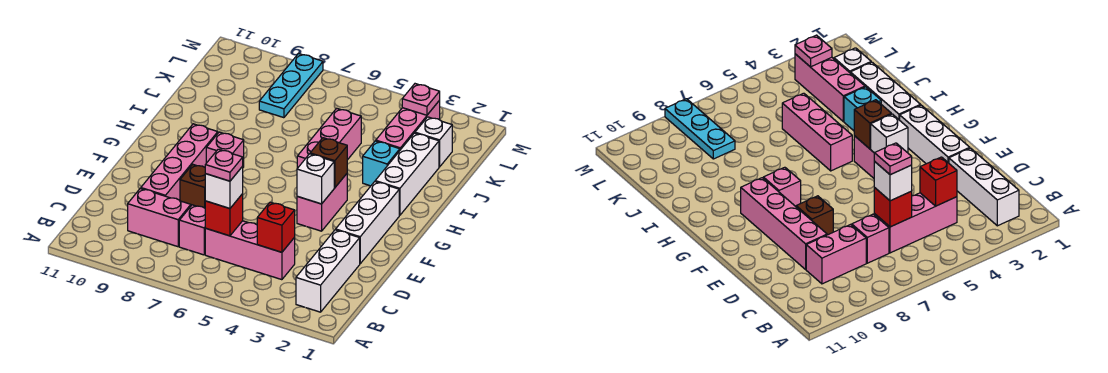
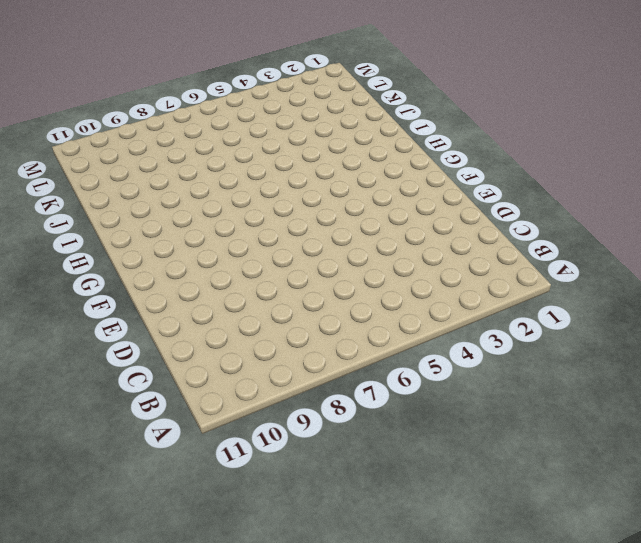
none -> white brick B2:D2 level 1
none -> pink brick C4:C6 level 1
none -> pink brick C7 level 1

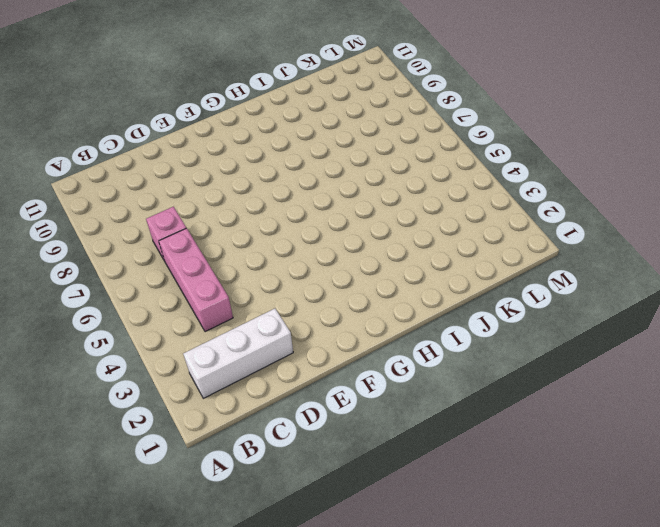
none -> pink brick C8:C9 level 1
none -> pink brick D9:G9 level 1
none -> white brick E2:G2 level 1

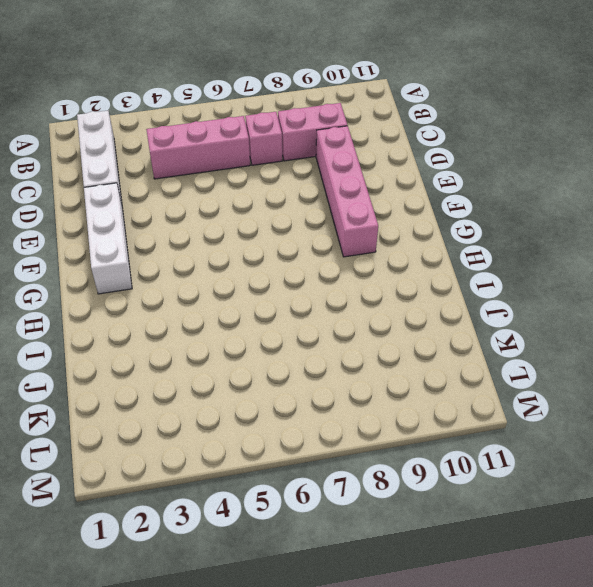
none -> brown brick E8 level 1
none -> pink brick F4:G4 level 1
none -> pink brick G8 level 1

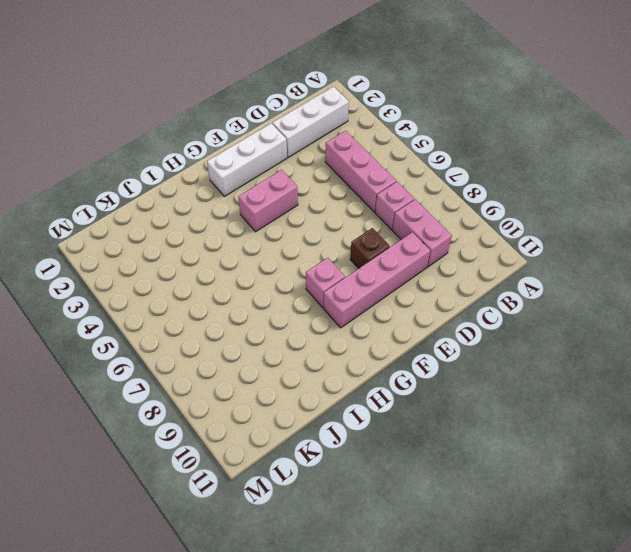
none -> white brick H2:J2 level 1
none -> pink brick H5:J5 level 1
none -> cyan brick I3 level 1

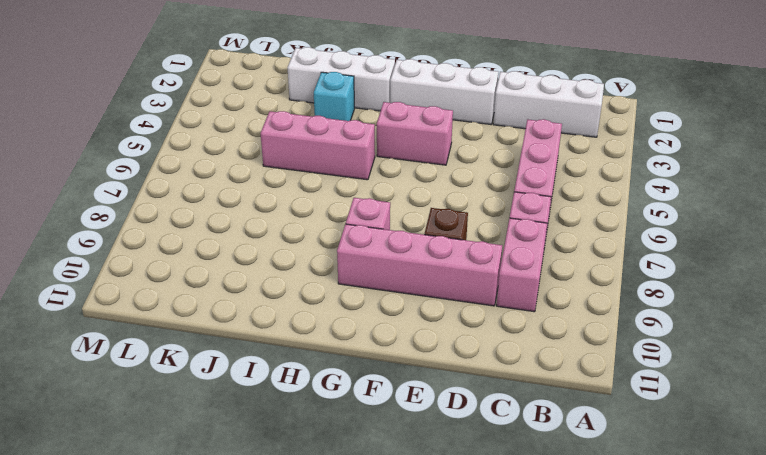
none -> pink brick J3:L3 level 1
none -> white brick K2 level 1
none -> cyan plate K8:M8 level 1

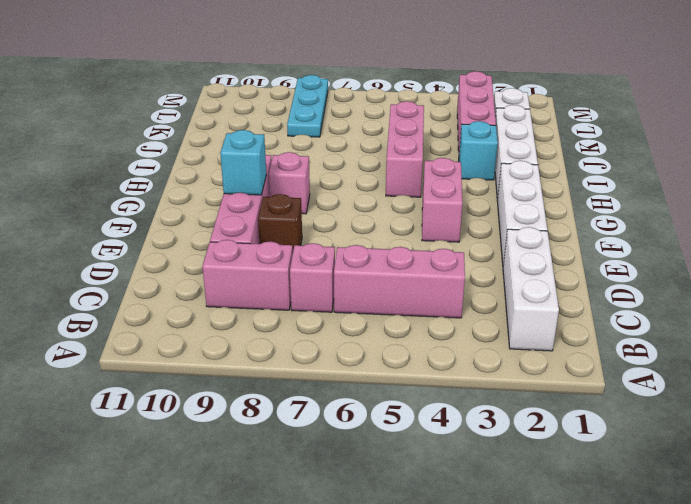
cyan brick F9 level 2 -> none
none -> red brick C4 level 2
none -> red brick C6 level 2
none -> white brick F4 level 2

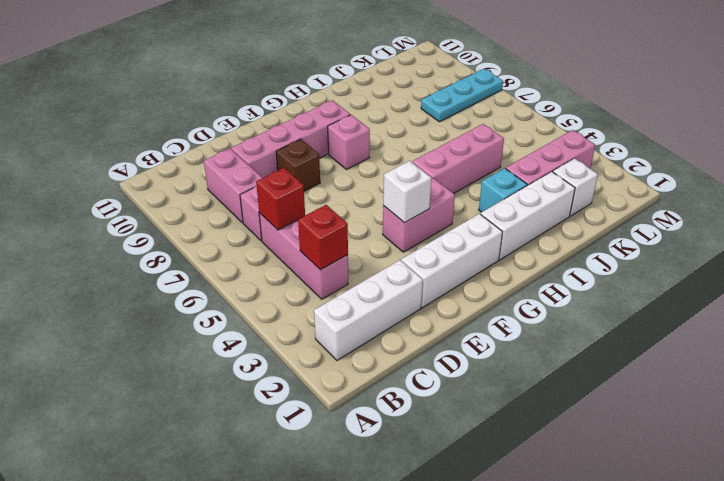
none -> brown brick G4 level 2
none -> pink plate L3 level 2
none -> white brick C6 level 3

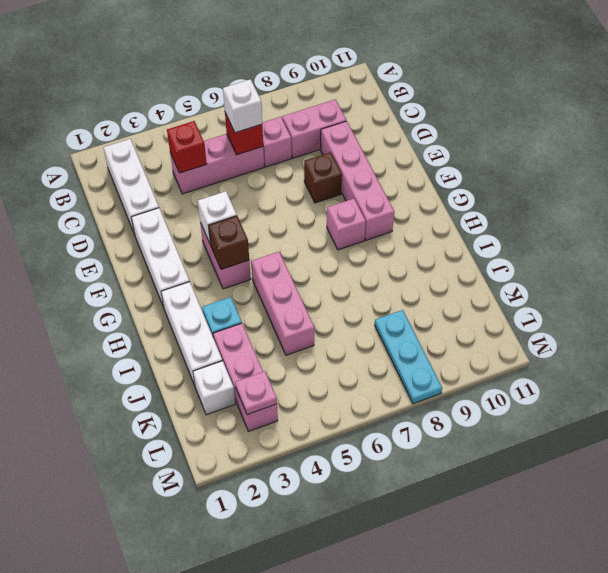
none -> pink plate C6 level 4

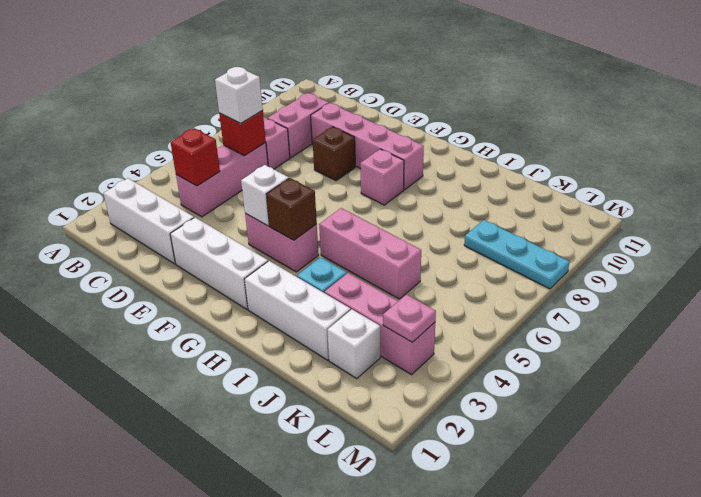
none -> pink plate C6 level 4

